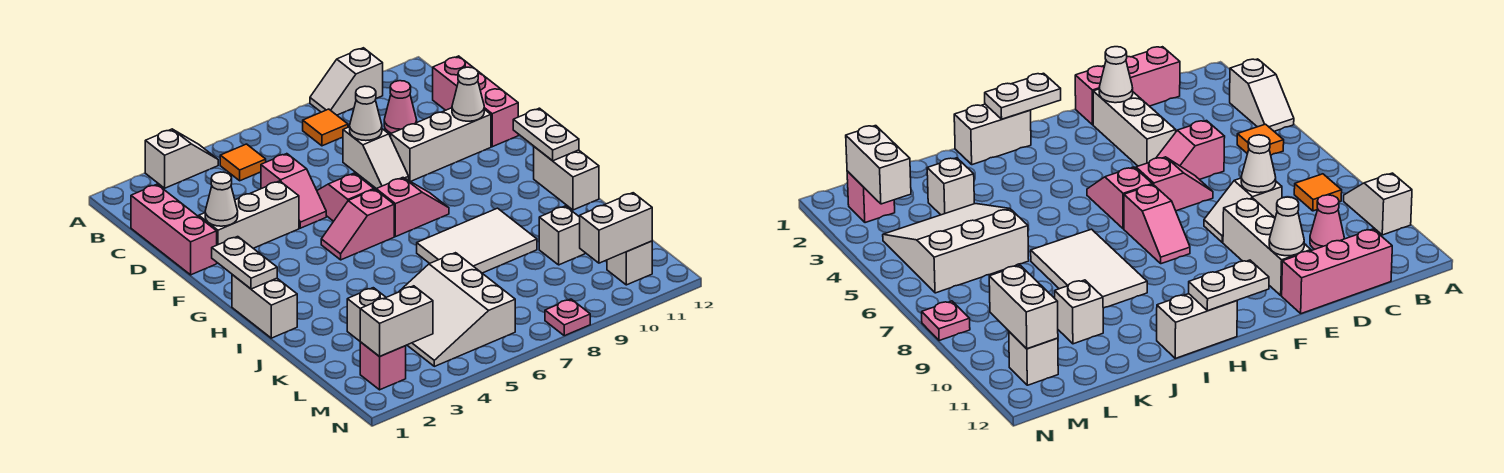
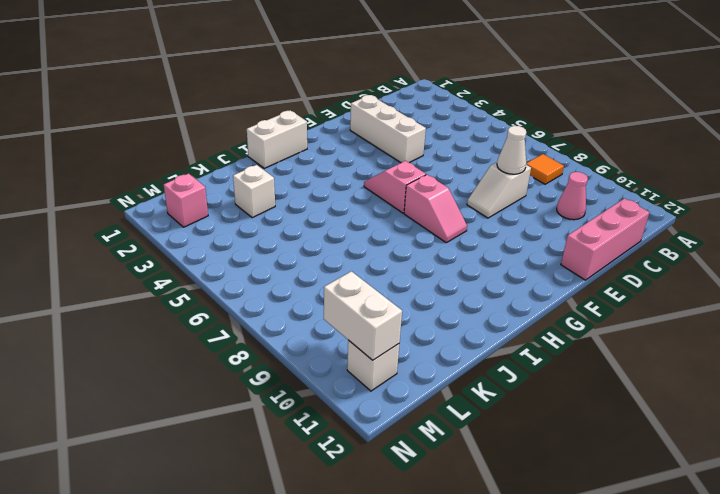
none -> white slope A3:A4 level 1 top 3
none -> white slope A9:A10 level 1 top 10
none -> orange tile B5 level 1
none -> pink brick C1:E1 level 1

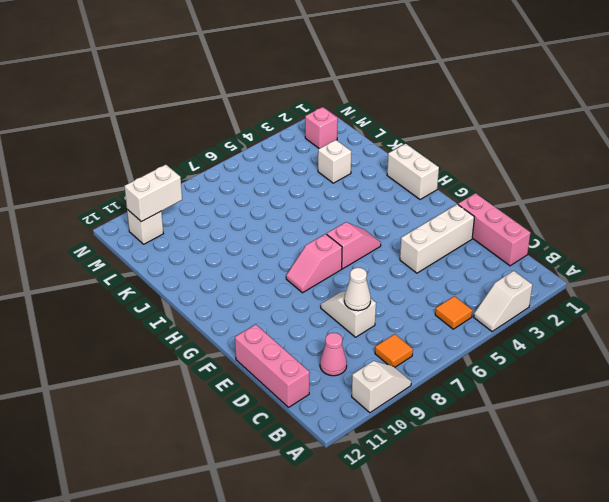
none -> pink slope D5:E5 level 1 top D
none -> pink slope E6:F6 level 1 top F
none -> white brick E9:E11 level 1
none -> white brick H12:I12 level 1

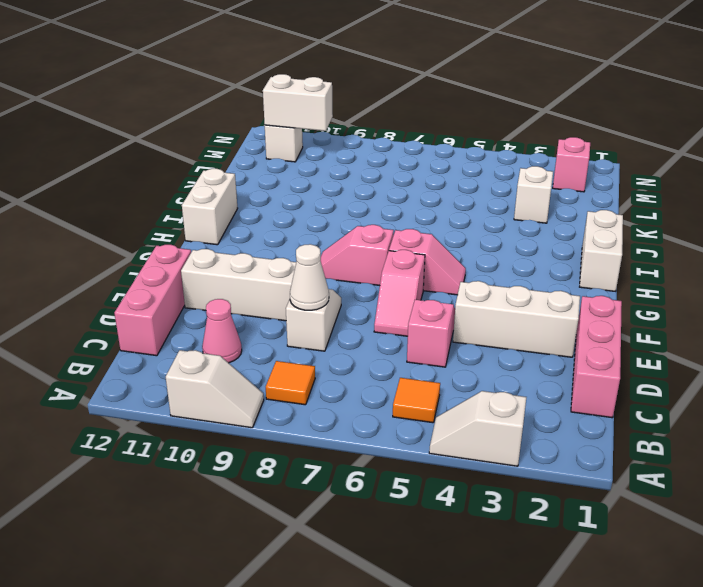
none -> white tile I7:J9 level 1
none -> white slope K4:M6 level 1 top 6
none -> white brick K10 level 1
none -> pink plate N8 level 1

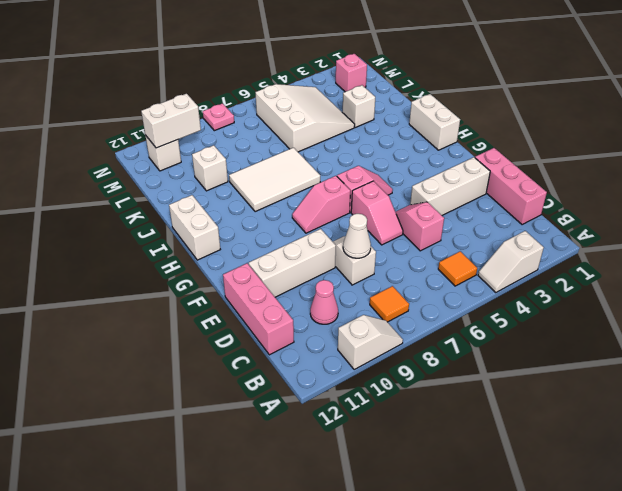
none -> white cone E2 level 2
none -> white cone E11 level 2
none -> white plate G1:H1 level 2
none -> white plate G12:H12 level 2

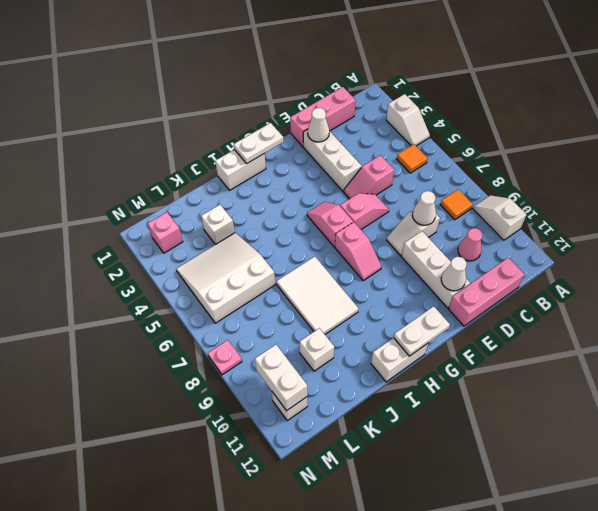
none -> white brick M2:M3 level 2

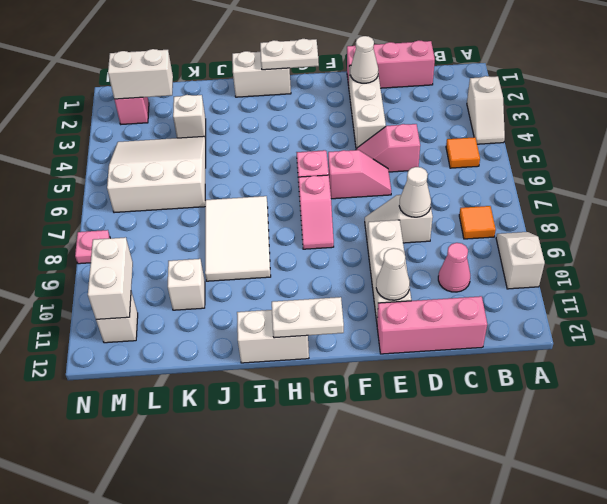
white brick L2:M2 level 2 -> white brick M2:M3 level 2

